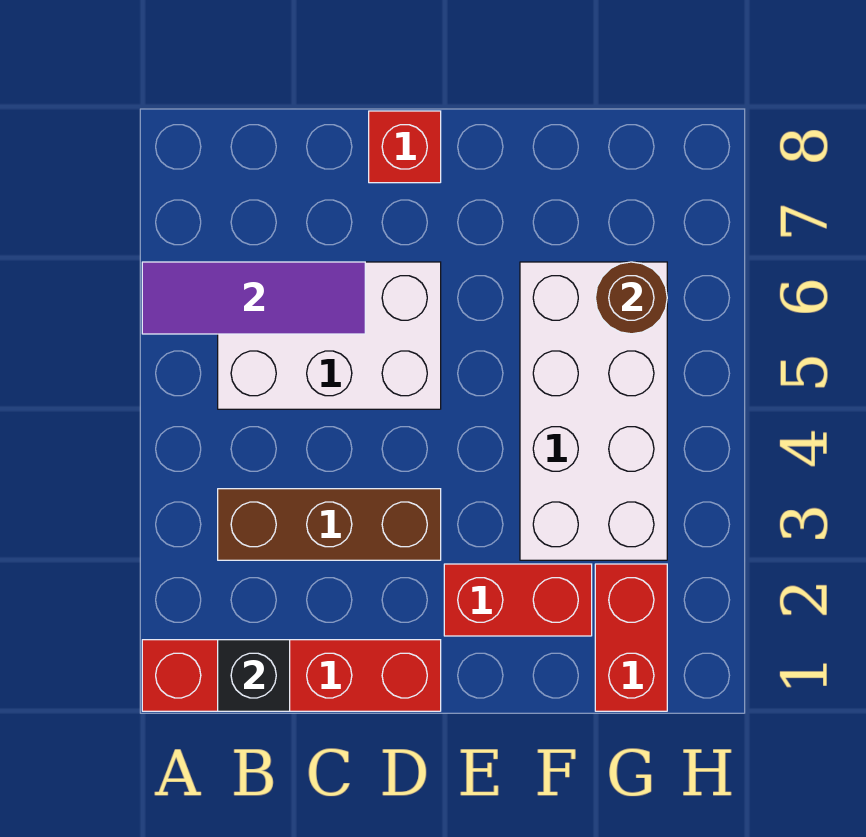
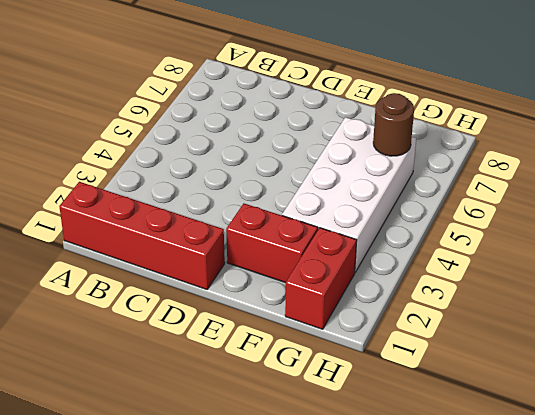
none -> brown brick B3:D3 level 1
none -> white brick B5:D6 level 1

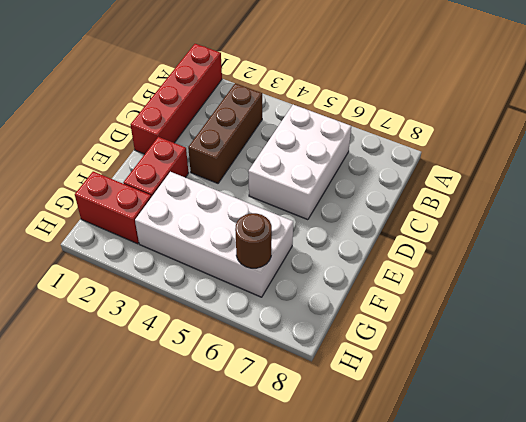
none -> red brick D8 level 1
none -> purple tile A6:C6 level 2

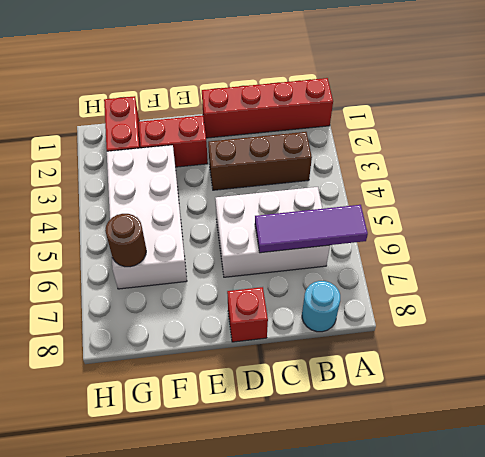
cyan round brick B8 level 1 -> none
none -> black brick B1 level 2

